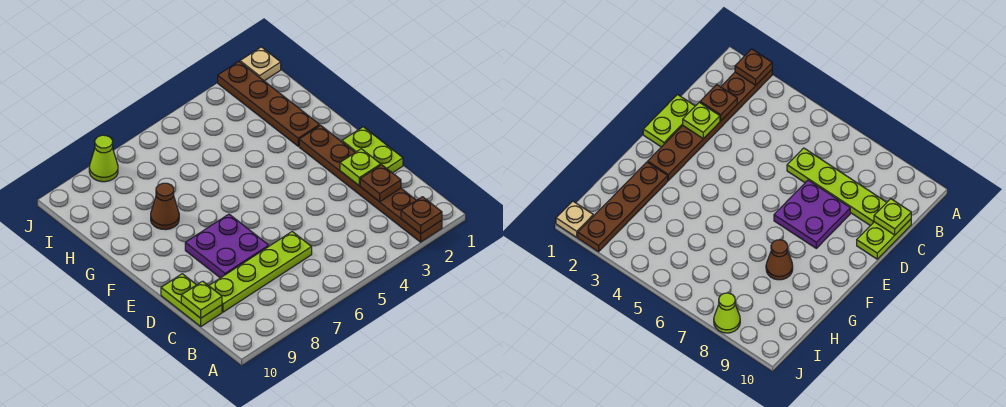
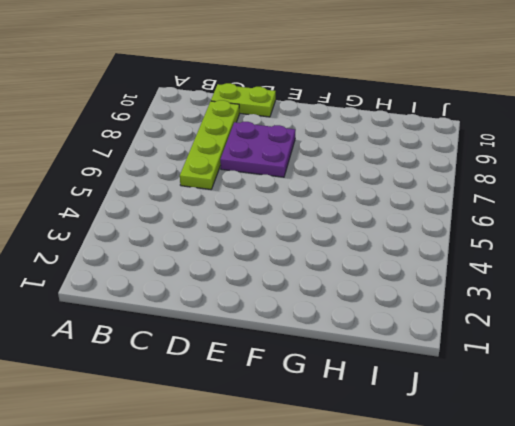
none -> brown plate A2:F2 level 1
none -> lime plate D1:E1 level 1
none -> brown plate G2:J2 level 1

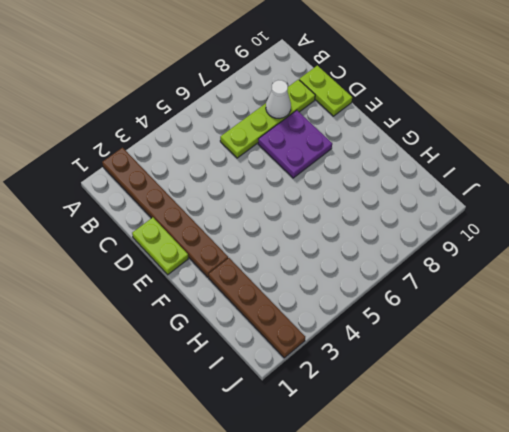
white cone C8 level 2 -> none
none -> brown cone G8 level 1
none -> tan plate J1 level 1
none -> lime cone J8 level 1

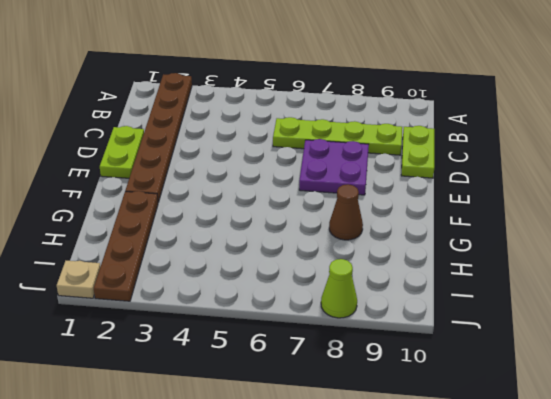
none -> brown plate A2 level 2
none -> brown plate C2 level 2
none -> lime plate C10 level 2

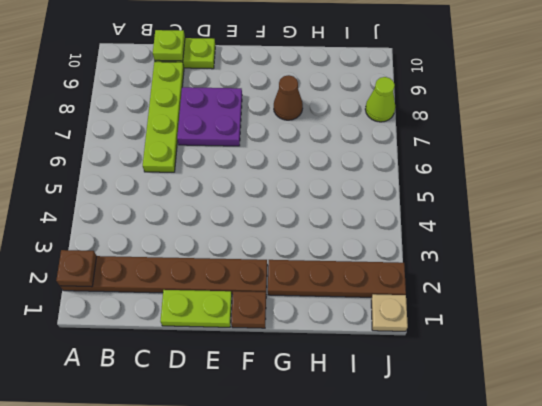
brown plate F1 level 1 -> brown plate C2 level 2
none -> lime plate D2 level 2

